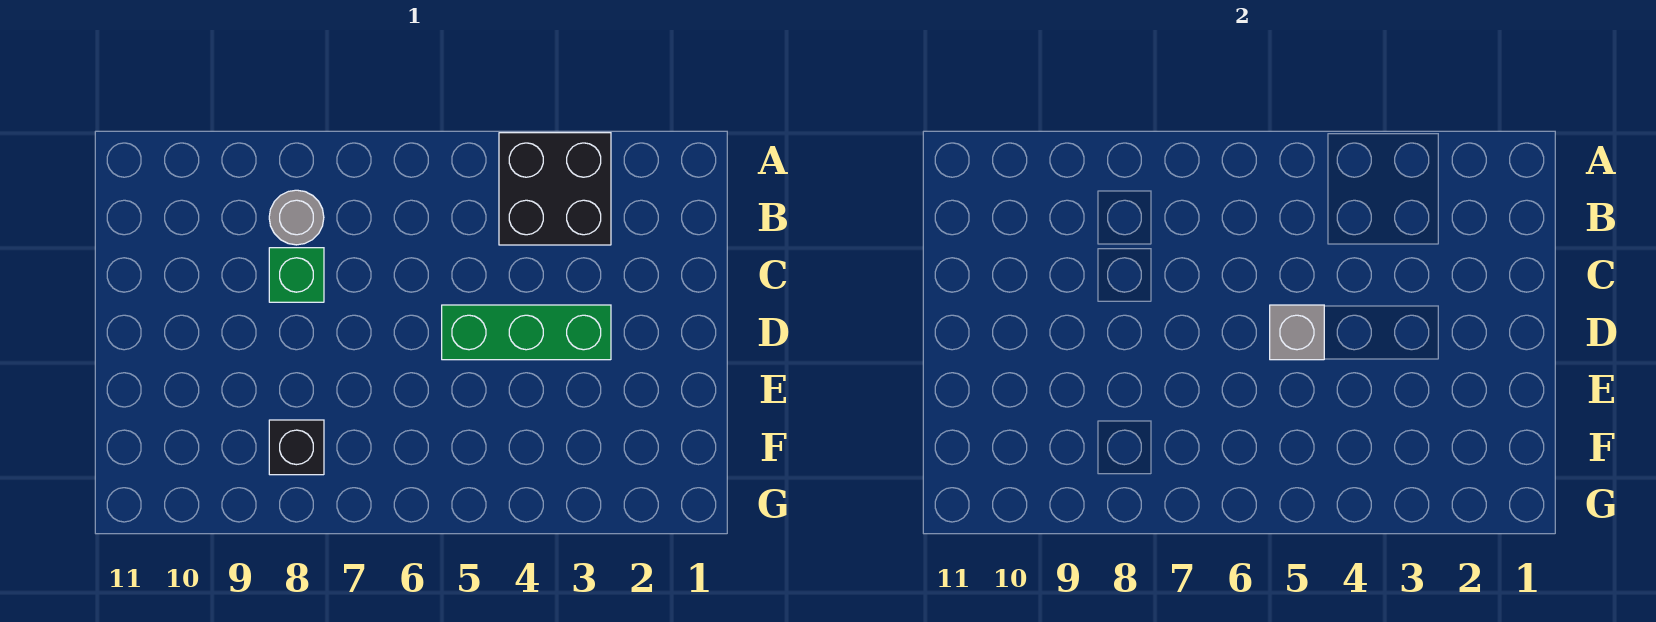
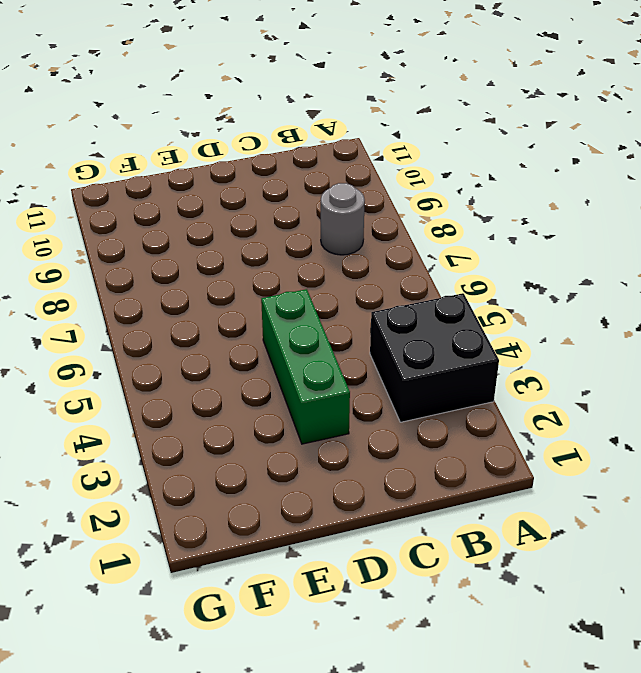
none -> green brick C8 level 1
none -> black brick F8 level 1

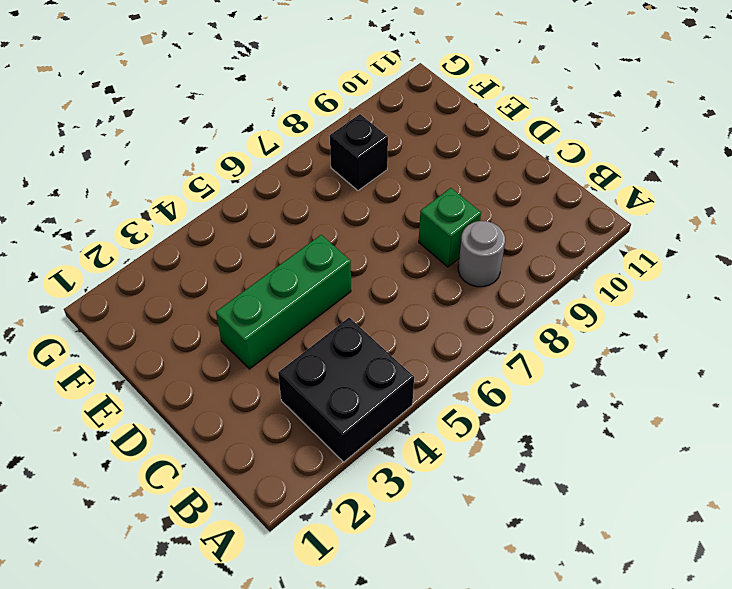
none -> grey brick D5 level 2

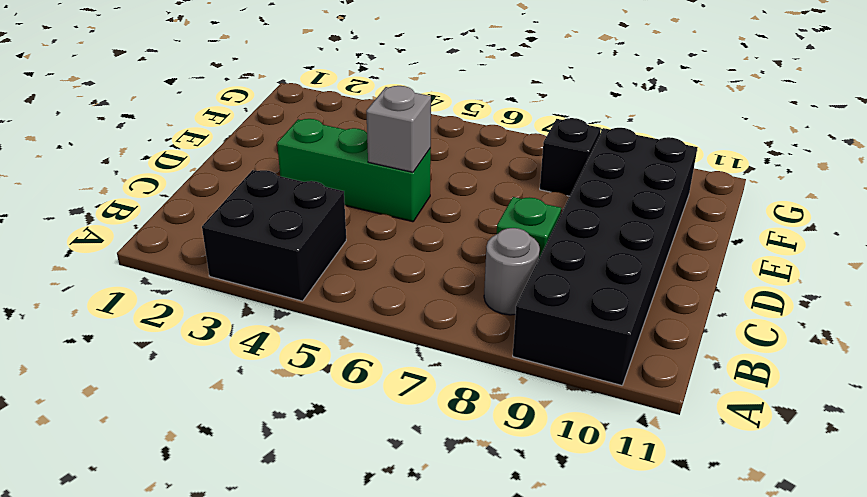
black brick A9:F10 level 1 -> none

